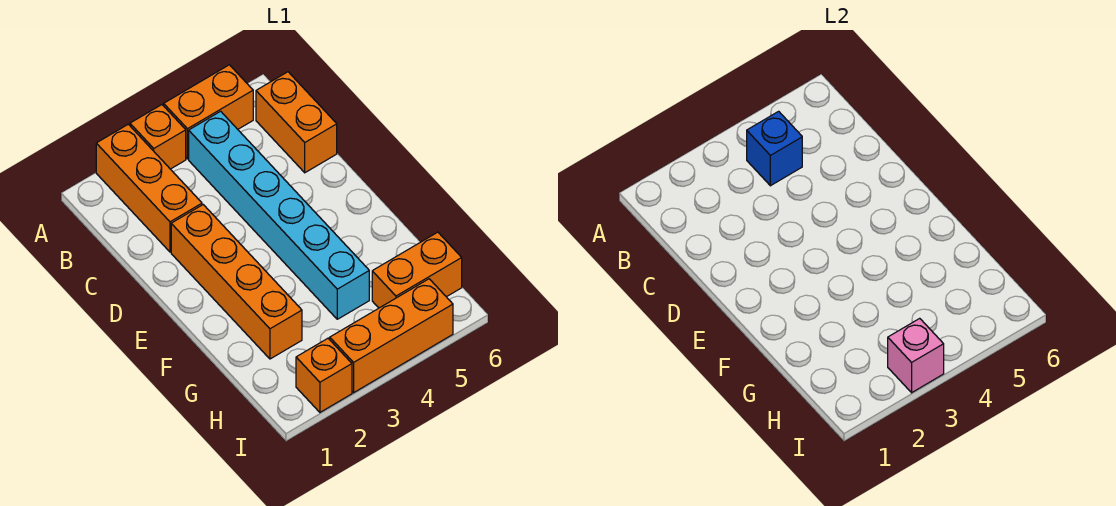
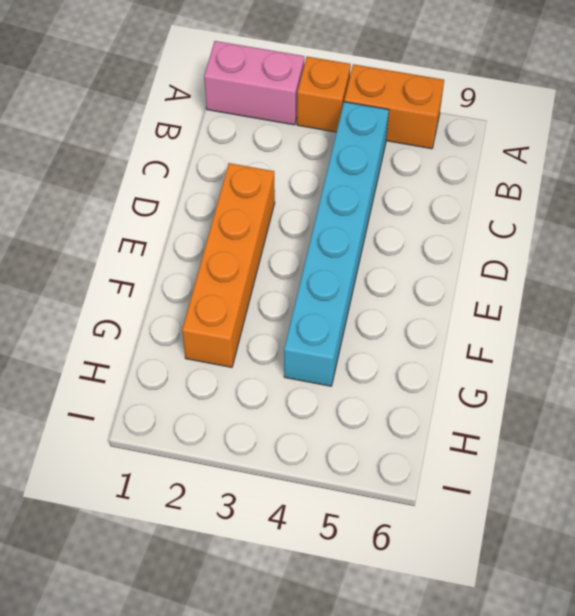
pink brick A1:A2 level 1 -> orange brick A2:C2 level 1
none -> orange brick B6:C6 level 1
none -> orange brick H5:H6 level 1

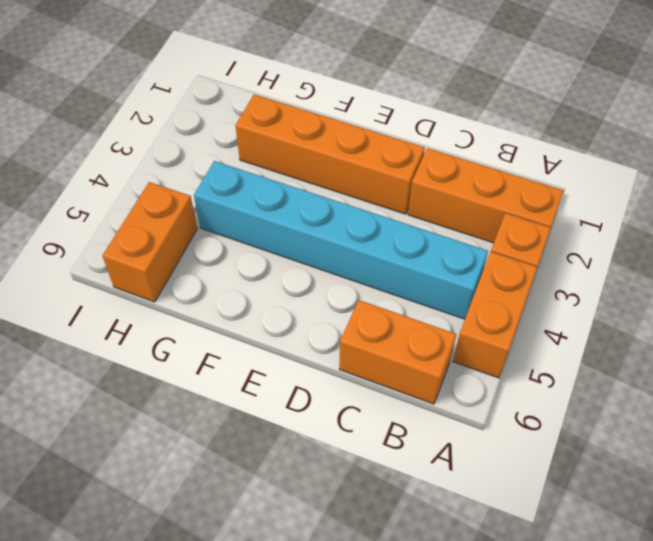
none -> orange brick I2 level 1
none -> orange brick I3:I5 level 1

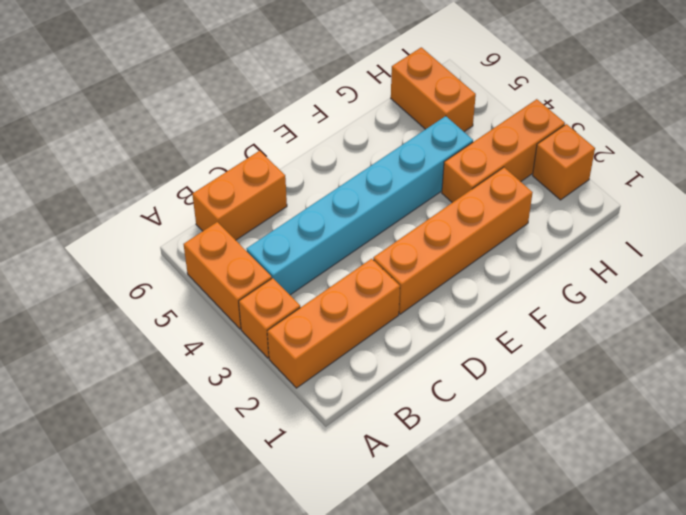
orange brick G3:I3 level 1 -> orange brick I3:I5 level 1
none -> blue brick B4 level 2
none -> pink brick I3 level 2

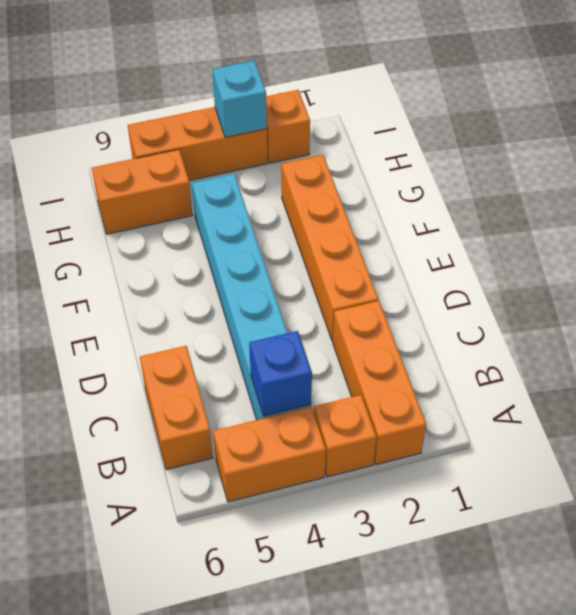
cyan brick I3 level 2 -> pink brick I3 level 2

